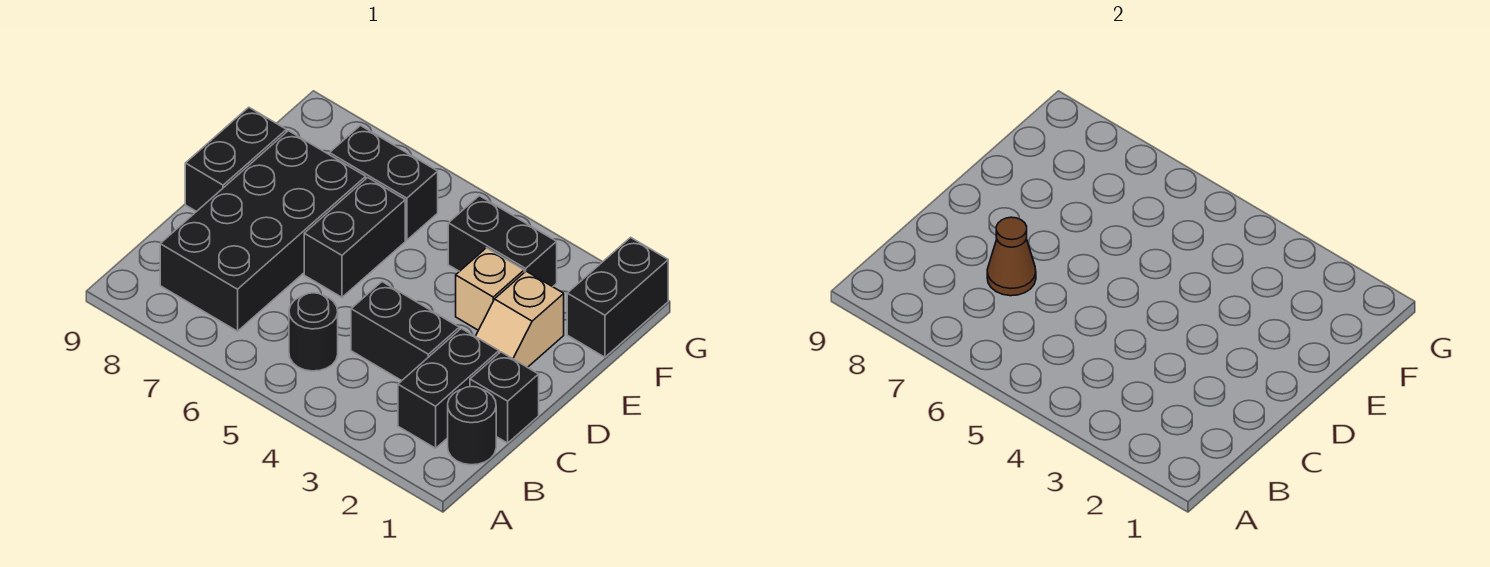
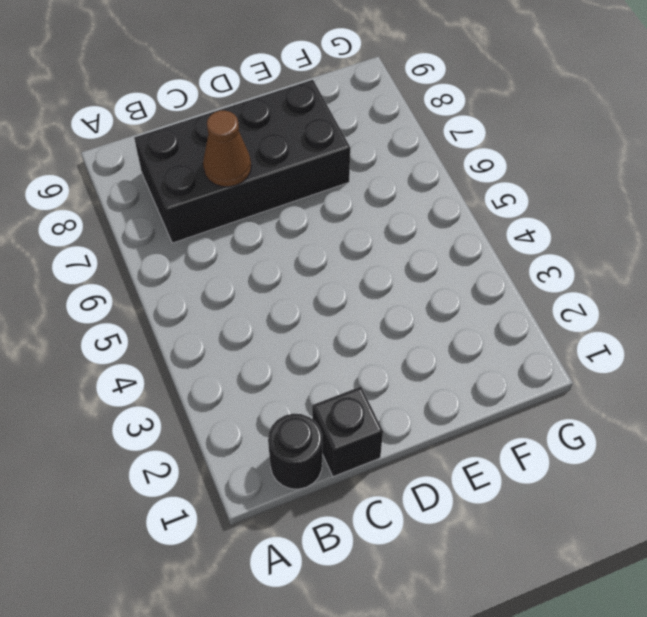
none -> black brick B2:C2 level 1
none -> black round brick B5 level 1
none -> black brick C3:C4 level 1

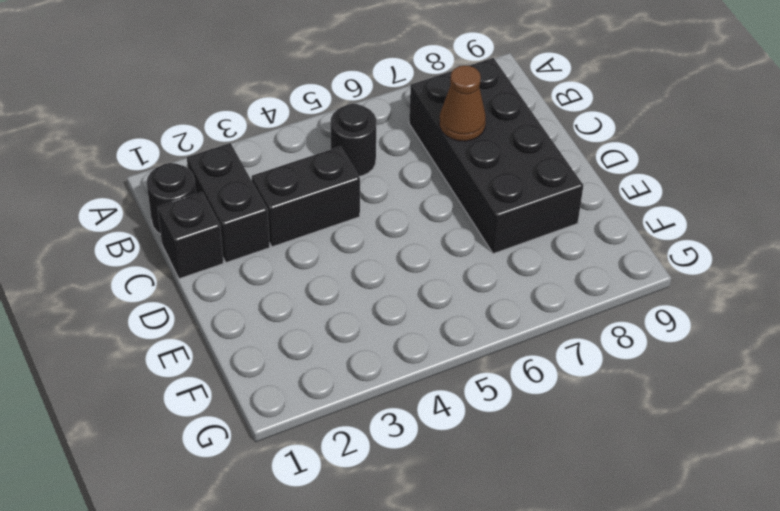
none -> tan slope D2:E2 level 1 top E
none -> black brick D6:E6 level 1
none -> black brick D9:E9 level 1

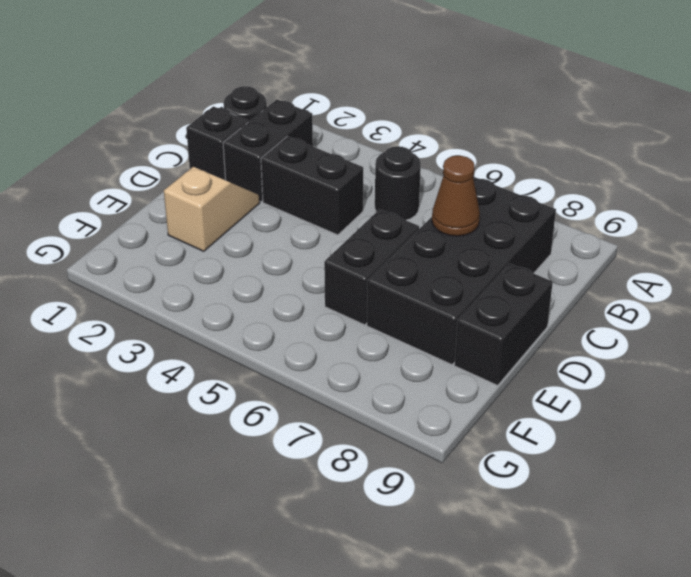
none -> tan brick E3 level 1
none -> black brick F1:G1 level 1
none -> black brick F3:F4 level 1

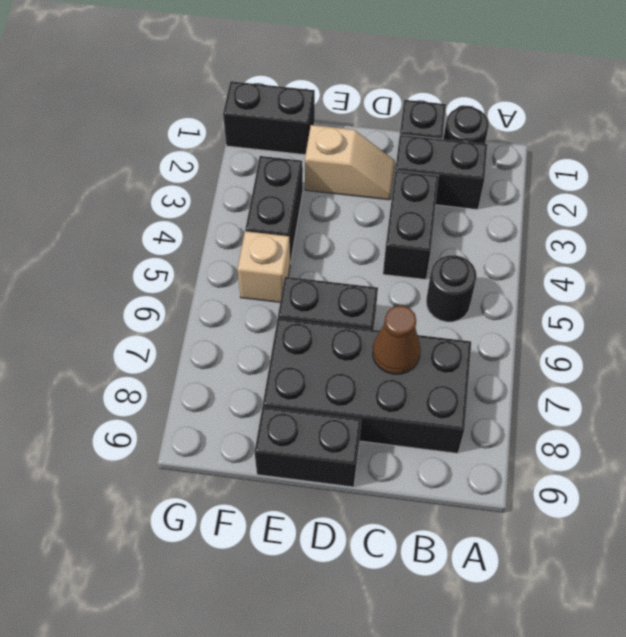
tan brick F5 level 1 -> tan brick E3 level 1
none -> black brick F6:F7 level 1

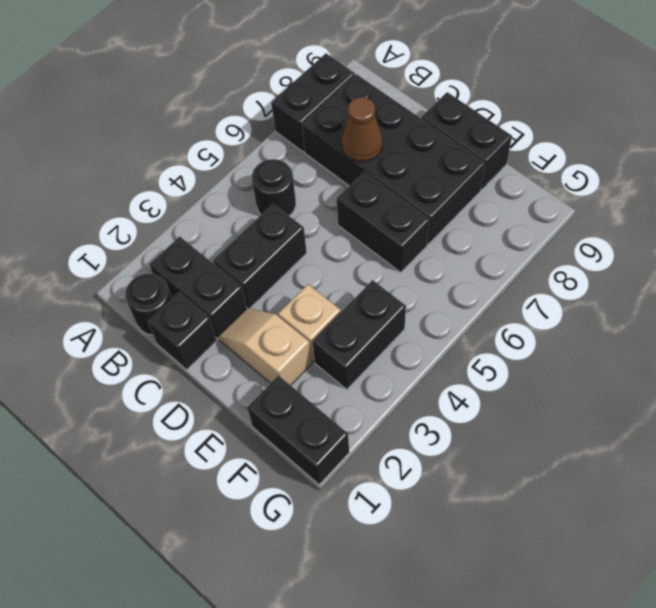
black brick A7:A8 level 1 -> black brick F6:F7 level 1

